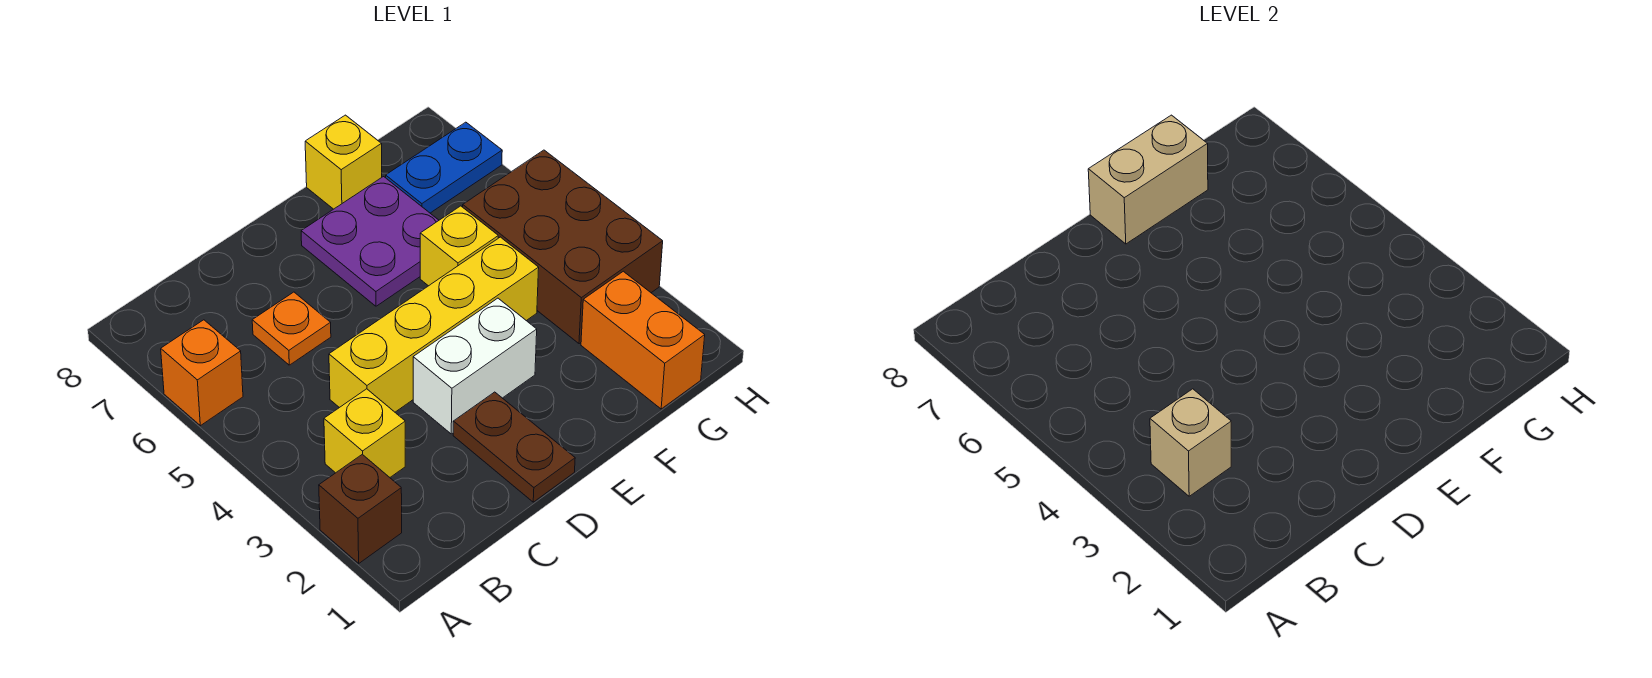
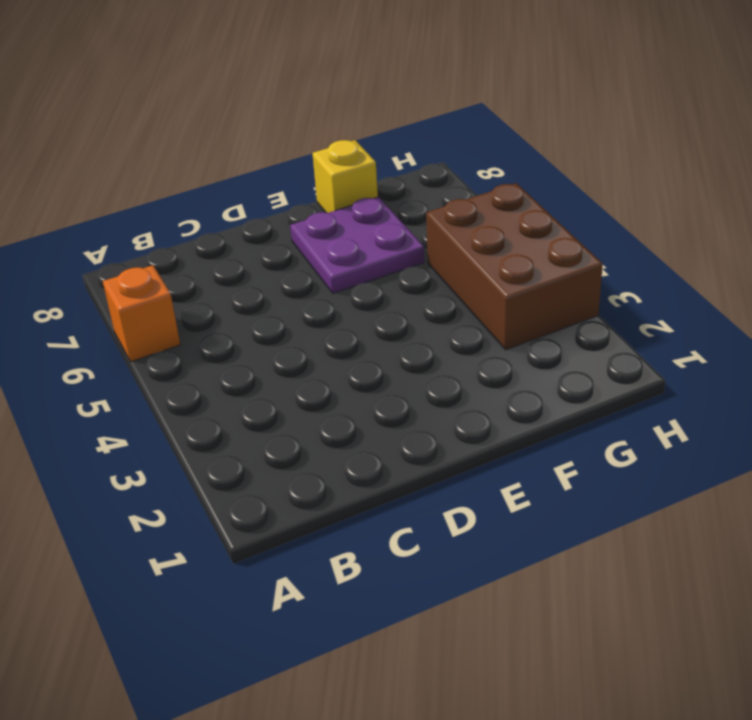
none -> brown brick A2 level 1
none -> yellow brick B3 level 1
none -> yellow brick C4:F4 level 1

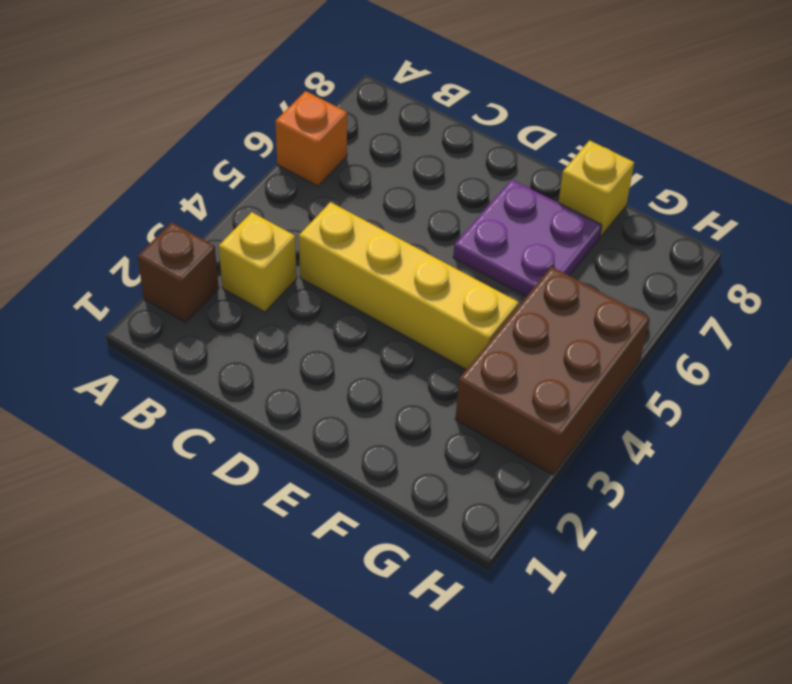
none -> orange plate C6 level 1
none -> brown plate D1:D2 level 1
none -> white brick D3:E3 level 1

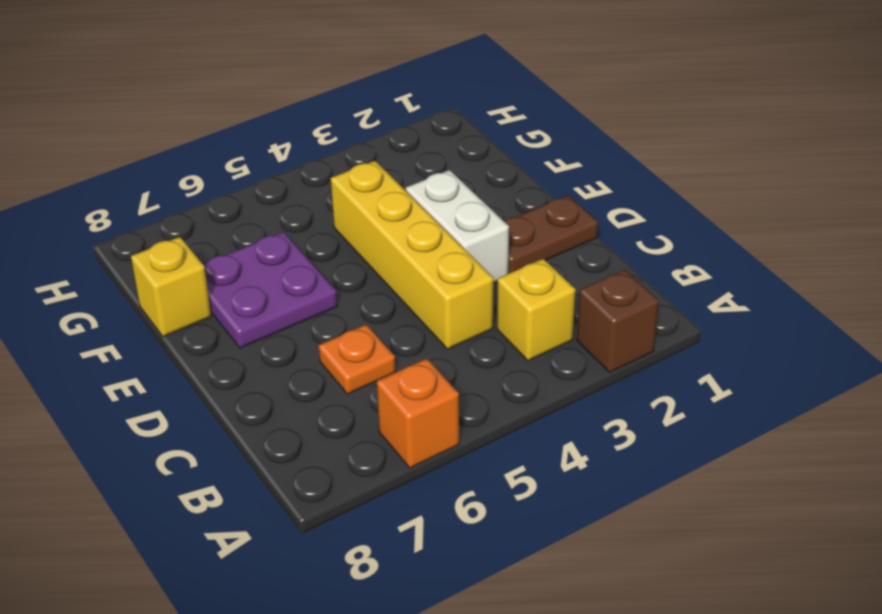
none -> yellow brick F5 level 1
none -> orange brick G1:G2 level 1
none -> brown brick G3:H5 level 1

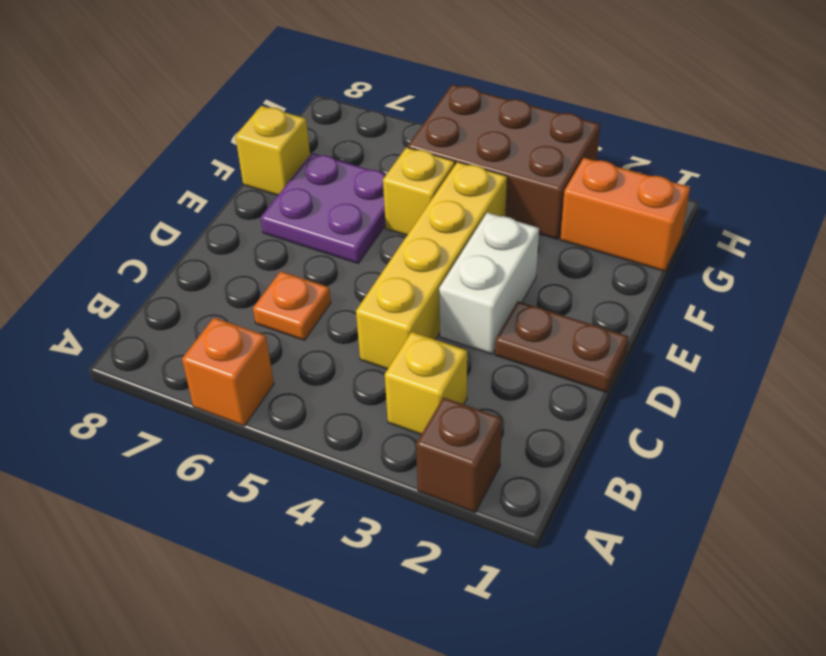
none -> blue plate G7:H7 level 1
none -> tan brick B3 level 2
none -> tan brick E8:F8 level 2

